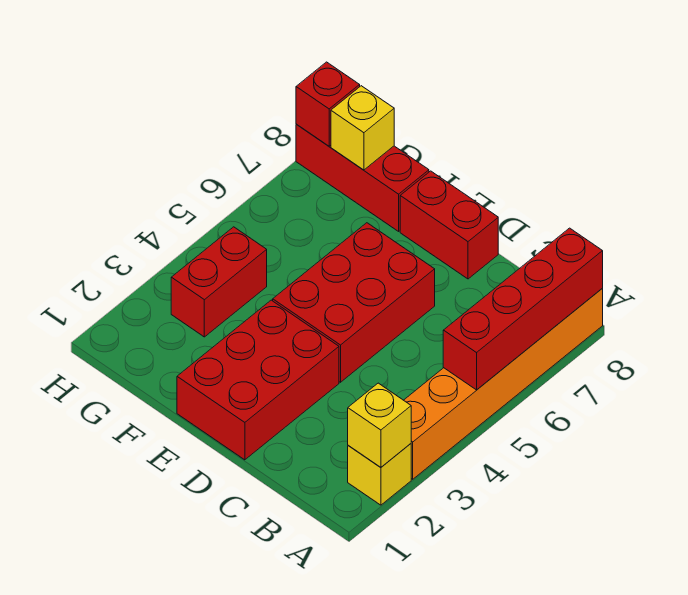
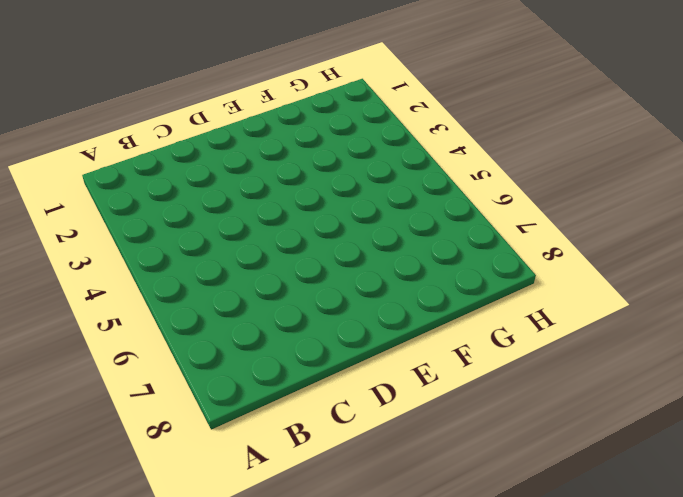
none -> yellow brick A2 level 1
none -> orange brick A3:A8 level 1

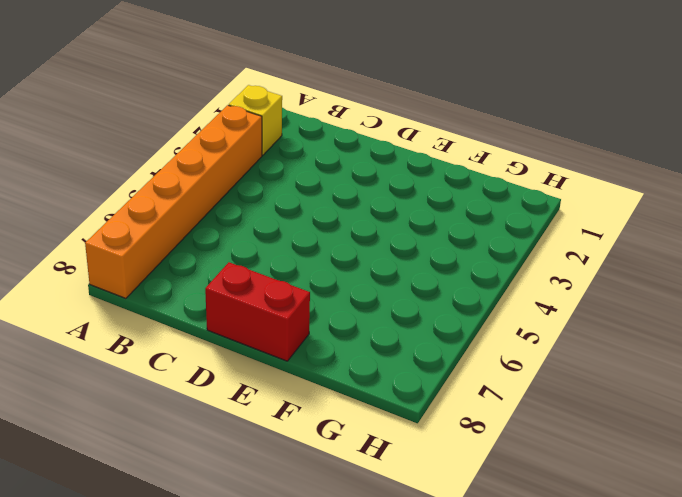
none -> red brick D1:E3 level 1
none -> red brick D4:E6 level 1

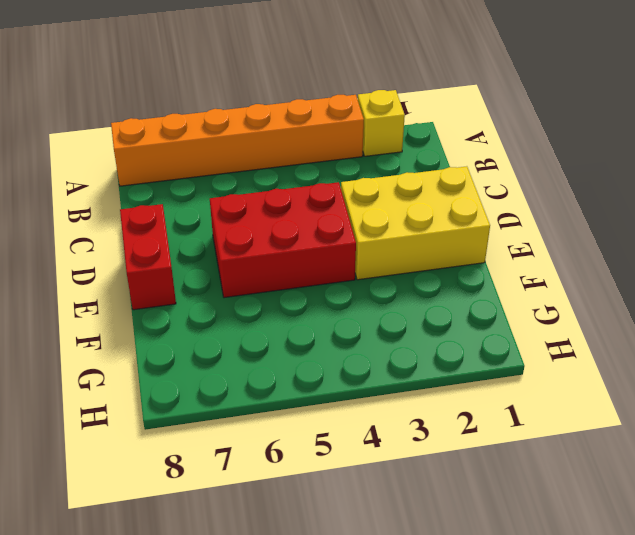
yellow brick D1:E3 level 1 -> red brick D1:E3 level 1
none -> red brick F8:H8 level 1
none -> red brick G3:G4 level 1

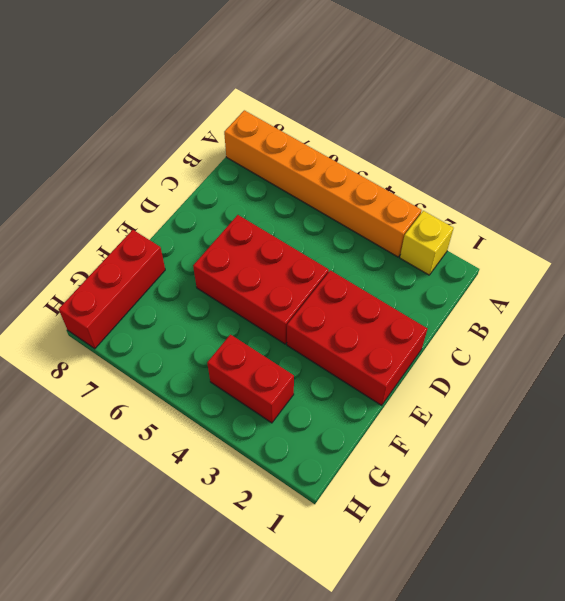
none -> red brick D8:E8 level 1
none -> yellow brick A2 level 2

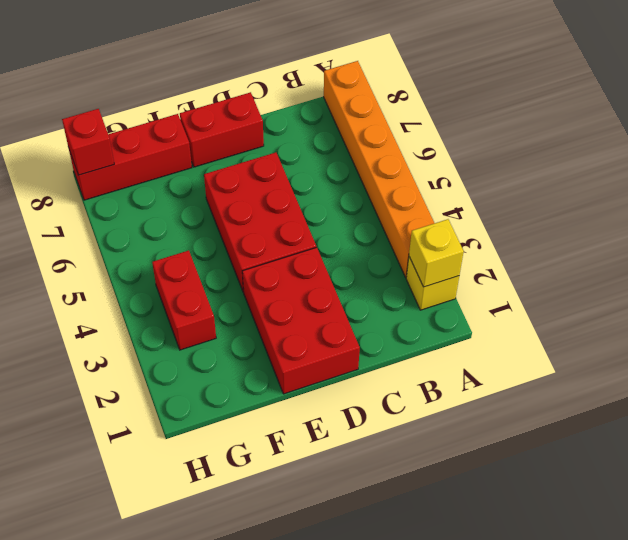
none -> red brick A5:A8 level 2
none -> yellow brick G8 level 2

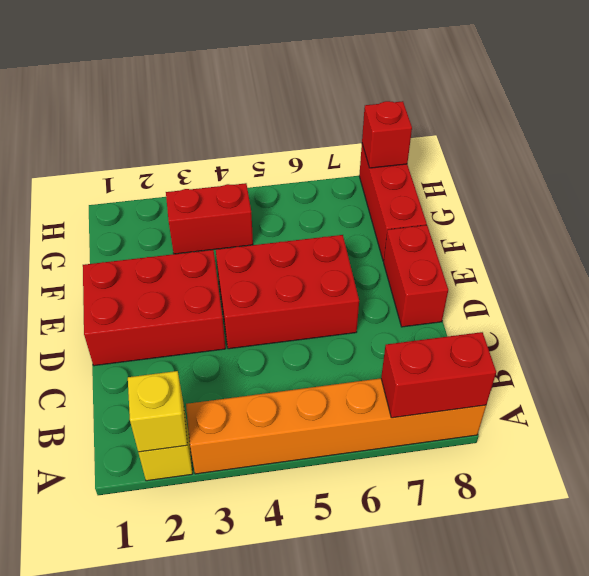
red brick A7:A8 level 2 -> red brick A5:A8 level 2
none -> yellow brick G8 level 2

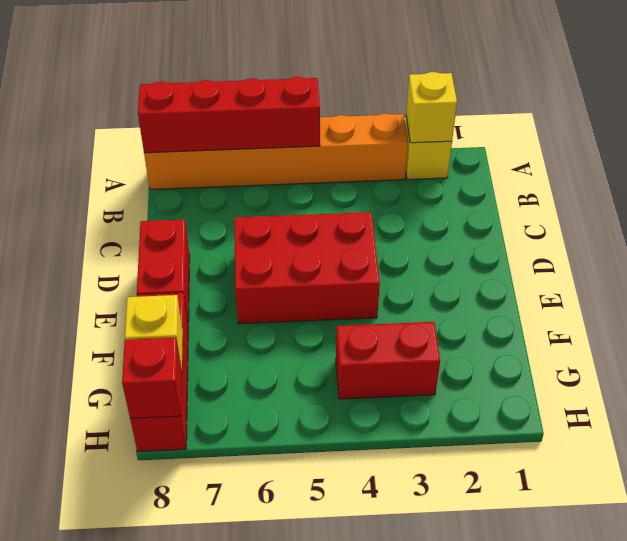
none -> red brick D1:E3 level 1

